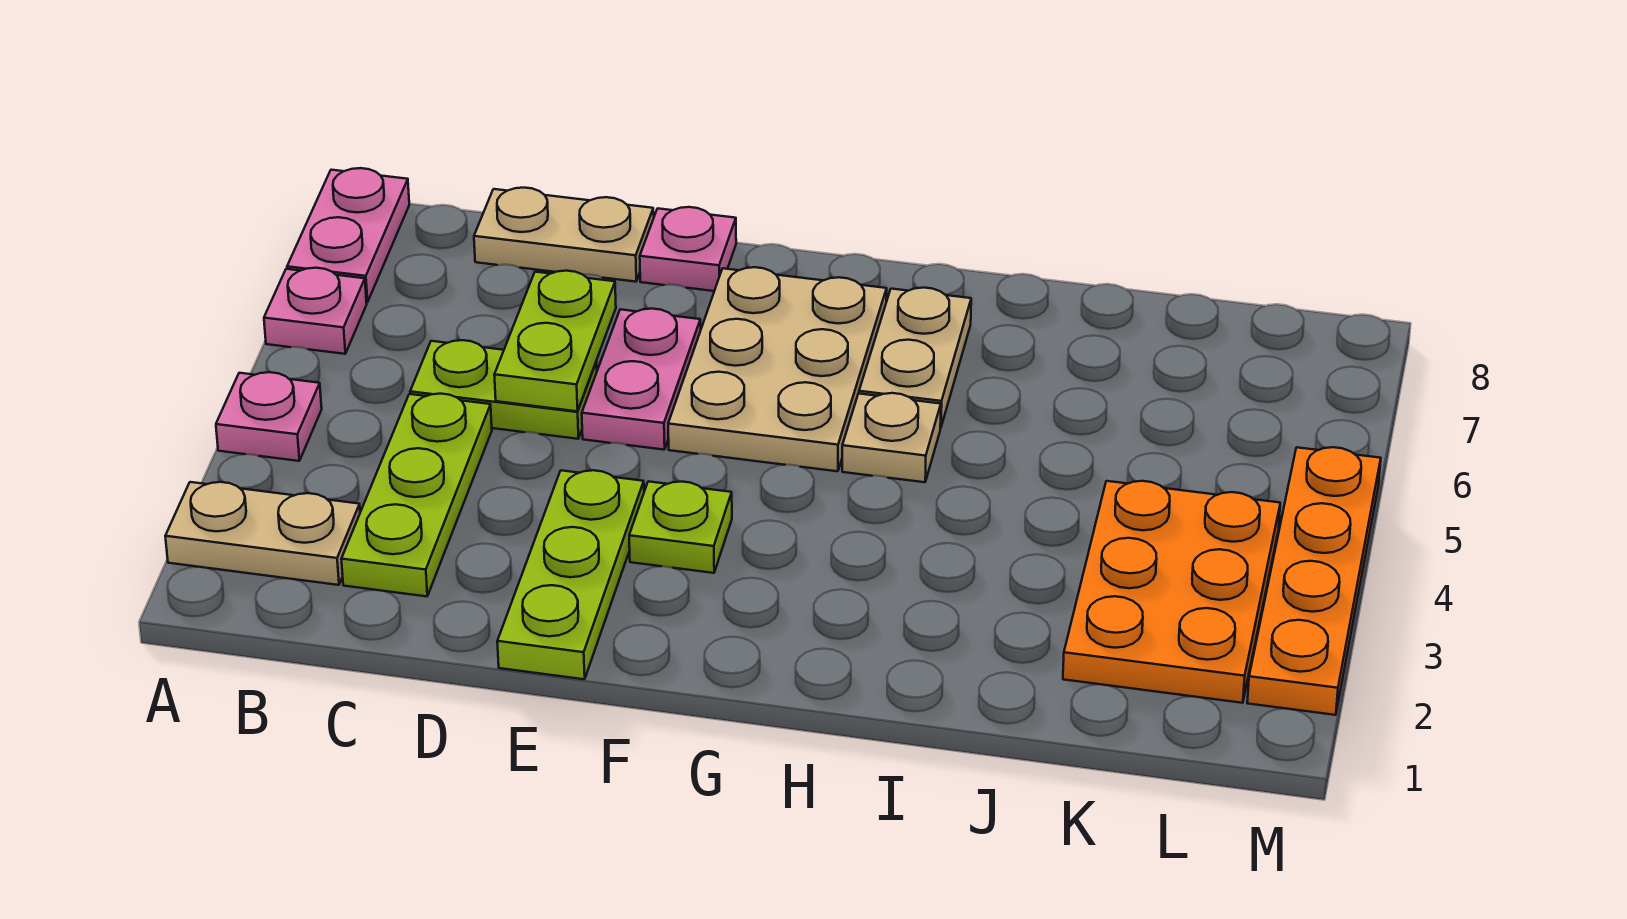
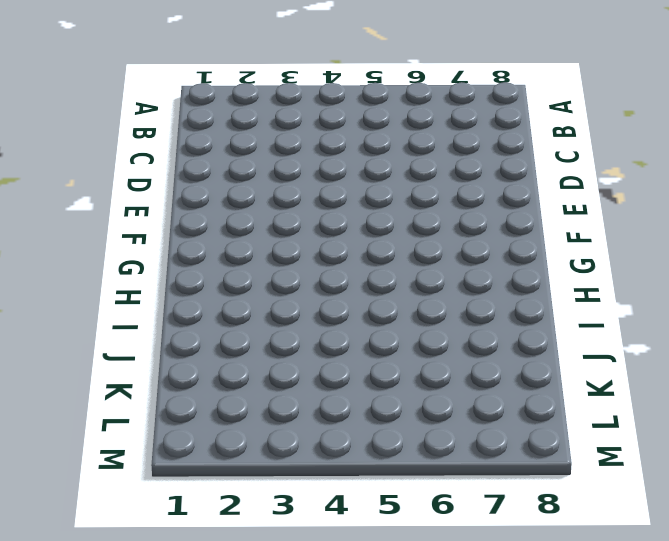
none -> tan plate A2:B2 level 1
none -> pink plate A4 level 1
none -> pink plate A6 level 1

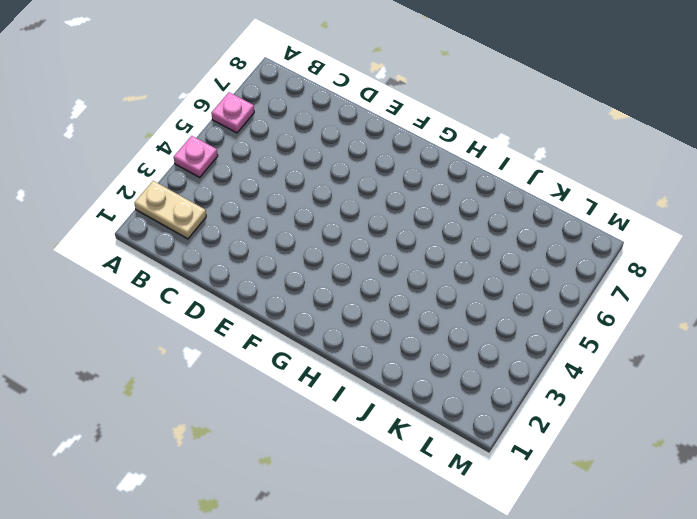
none -> pink plate A7:A8 level 1
none -> lime plate C2:C4 level 1
none -> lime plate C5:D5 level 1

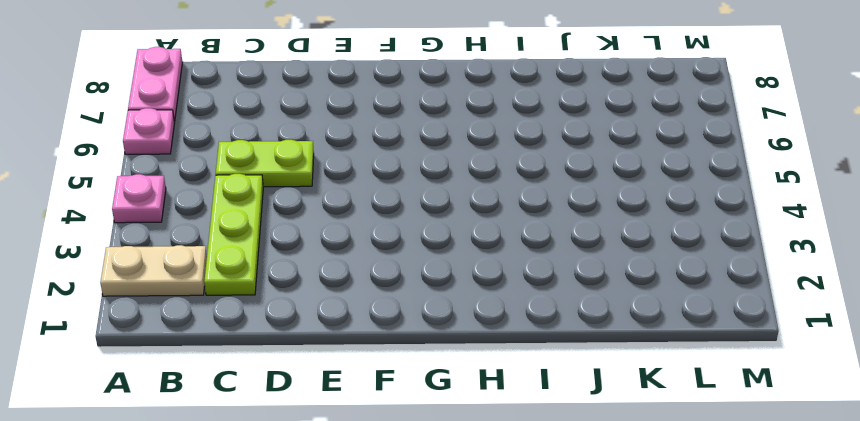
none -> tan plate C8:D8 level 1
none -> lime plate E1:E3 level 1
none -> pink plate E5:E6 level 1

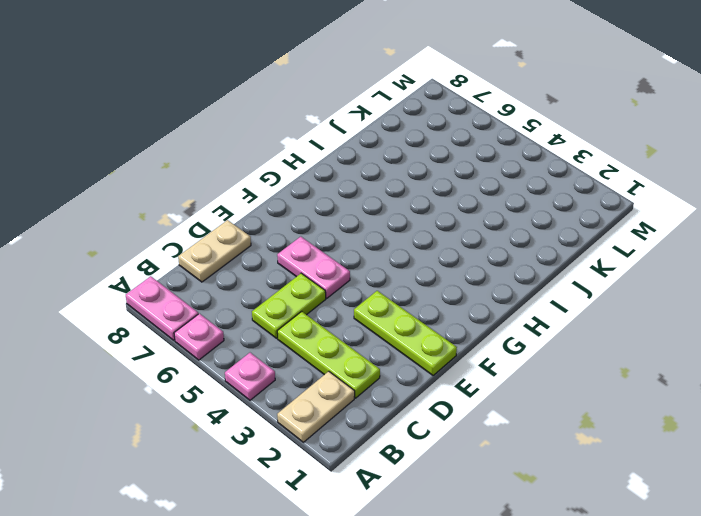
none -> pink plate E8 level 1
none -> lime plate F3 level 1
none -> tan plate F5:G7 level 1

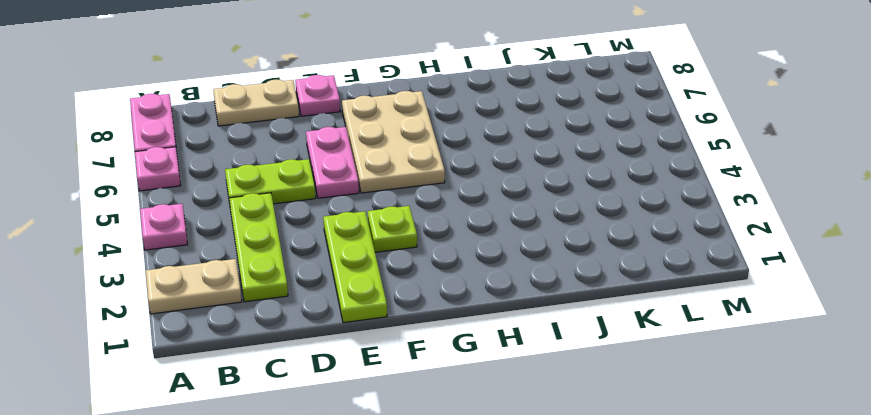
none -> tan plate H5 level 1
none -> tan plate H6:H7 level 1
none -> orange plate K2:L4 level 1

